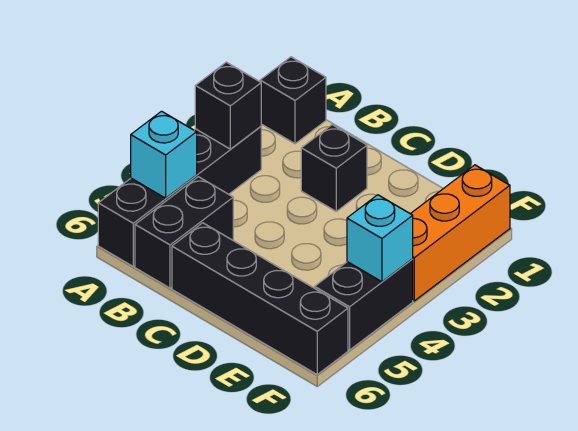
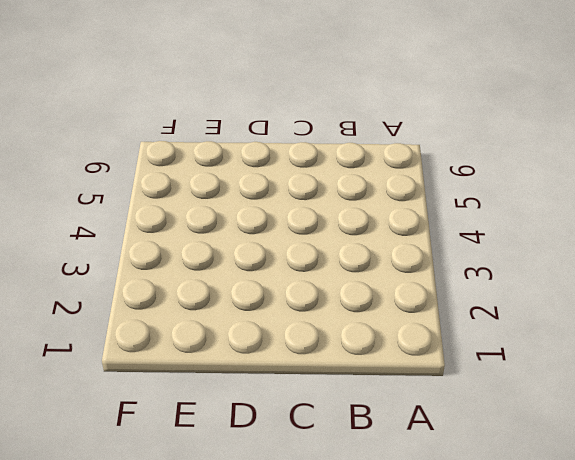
none -> black brick A1 level 1
none -> black brick A3:A6 level 1

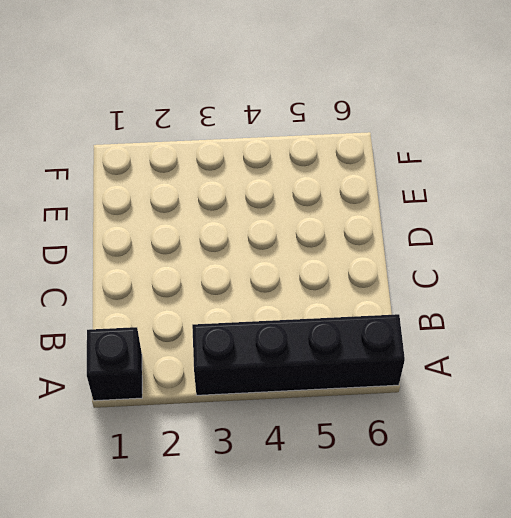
none -> black brick B5:B6 level 1
none -> black brick C2 level 1

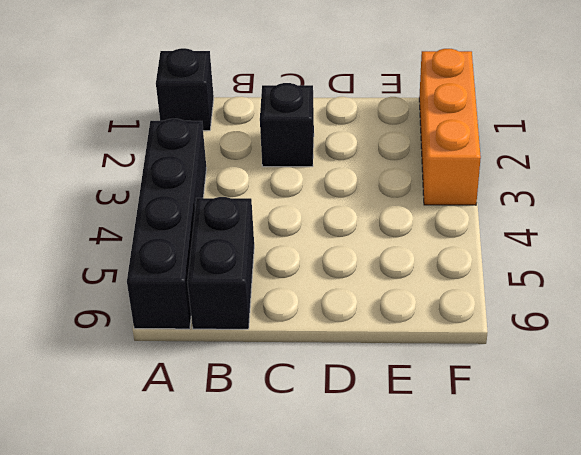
none -> black brick C6:F6 level 1
none -> black brick F4:F5 level 1

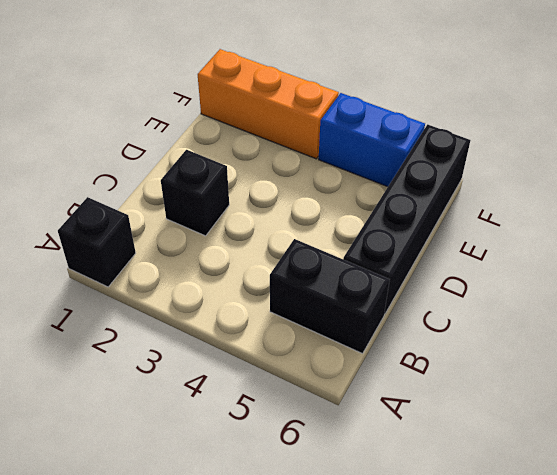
blue brick F4:F5 level 1 -> black brick F4:F5 level 1
none -> black brick A3:A6 level 1
none -> black brick A3 level 2

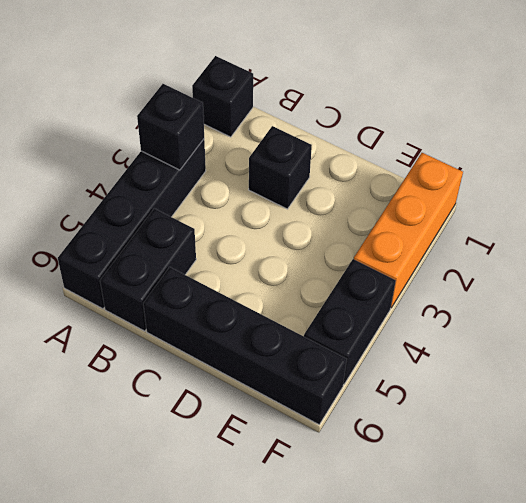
none -> cyan brick A5 level 2
none -> cyan brick F4 level 2

